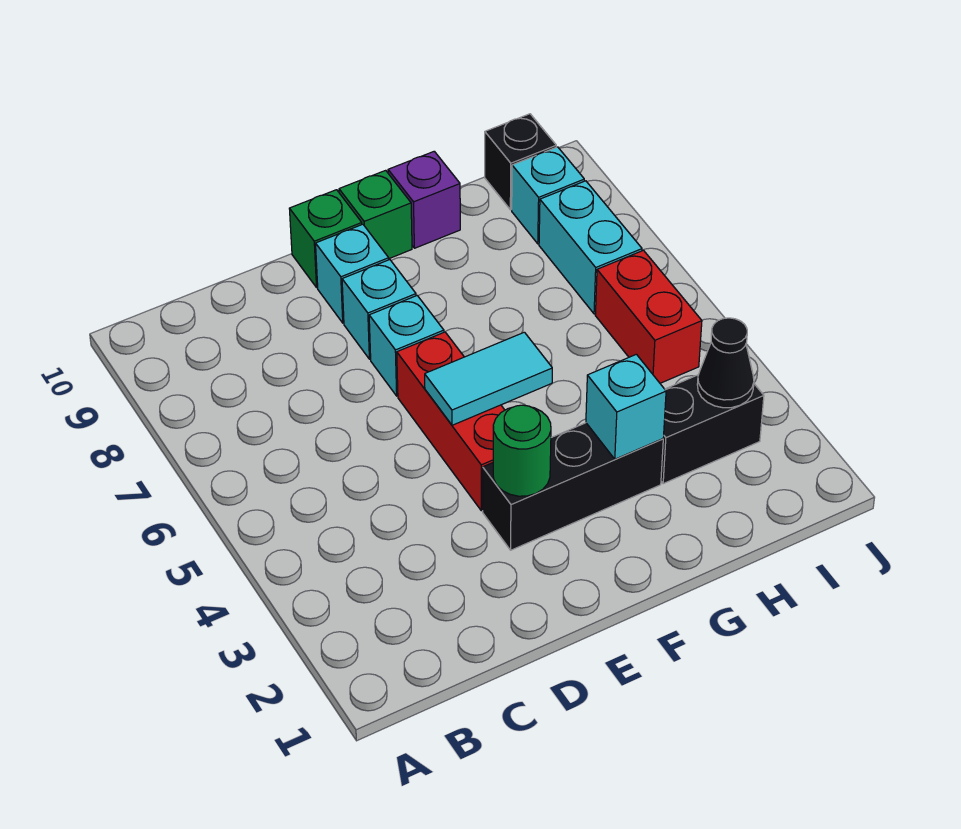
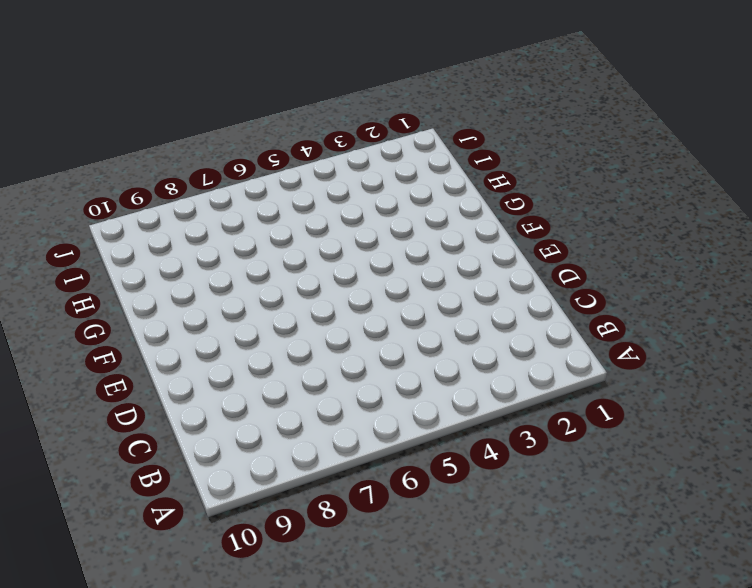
none -> black brick E3:G3 level 1
none -> red brick E4:E6 level 1
none -> cyan brick E7 level 1

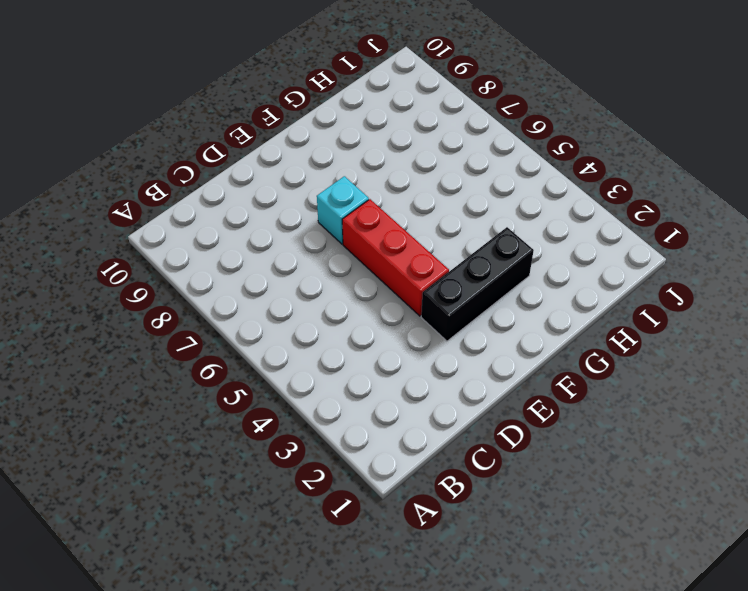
none -> cyan brick E8 level 1
none -> cyan brick E9 level 1
none -> green brick E10 level 1

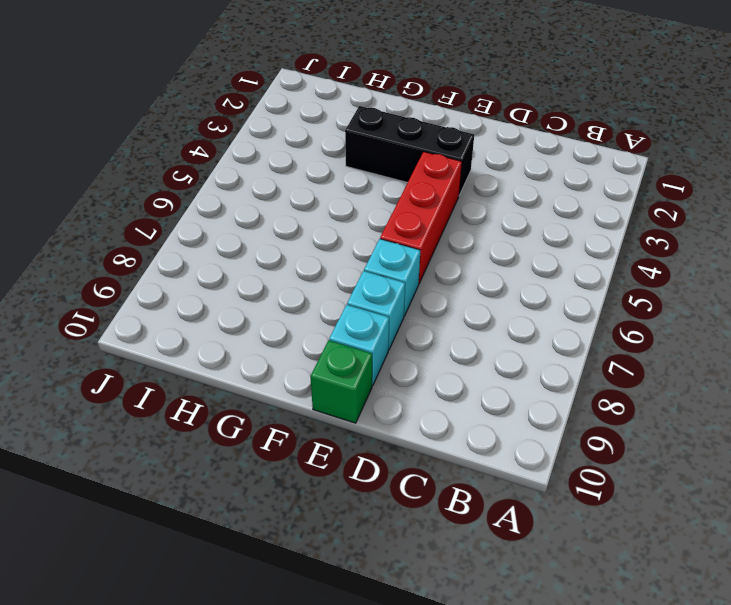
none -> green brick F10 level 1
none -> purple brick G10 level 1
none -> black brick H3:I3 level 1

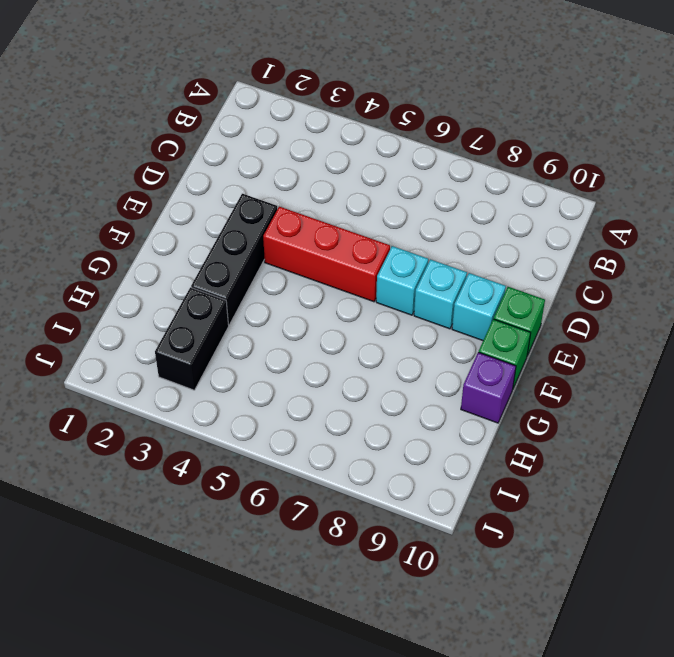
none -> red brick I5:I6 level 1
none -> cyan brick I7:I8 level 1
none -> cyan brick I9 level 1

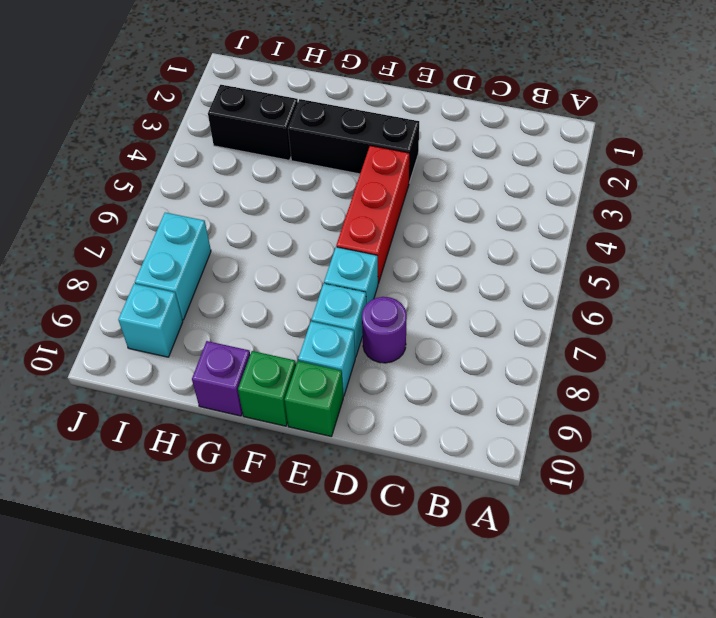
purple round brick D8 level 1 -> none
none -> red brick I5:I6 level 1
none -> black brick I10 level 1
none -> green round brick E3 level 2

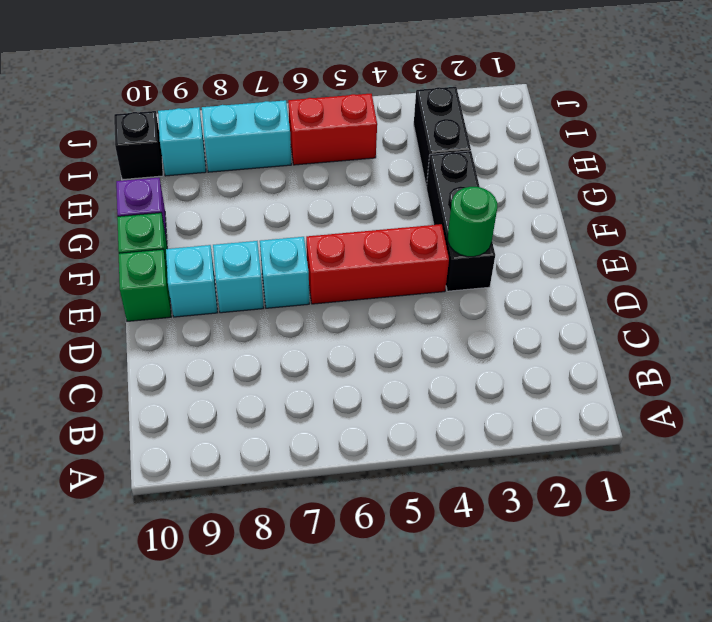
none -> cyan tile E5:F5 level 2
none -> cyan brick G3 level 2
none -> black cone I3 level 2

